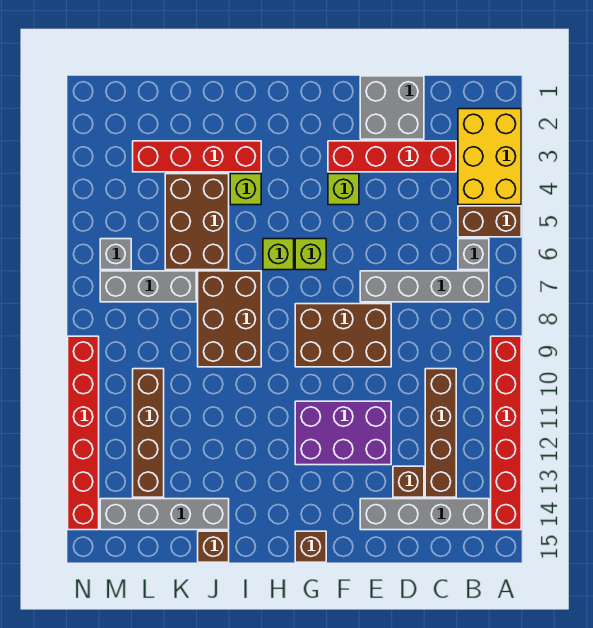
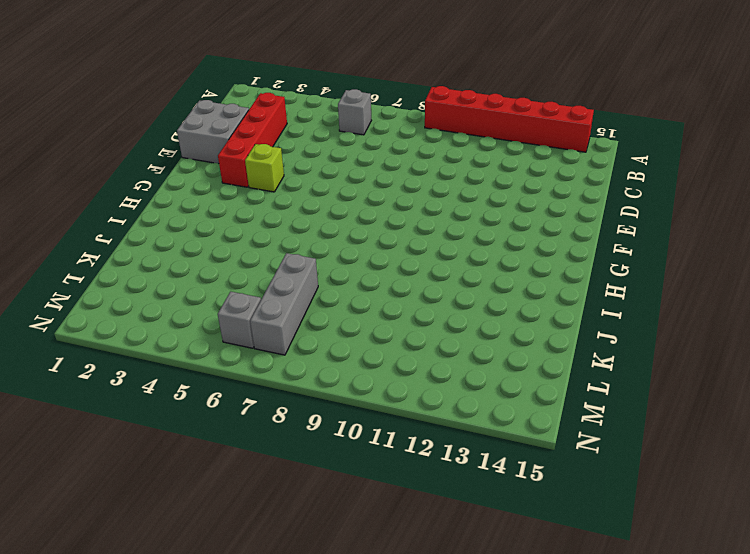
none -> yellow brick A2:B4 level 1
none -> brown brick A5:B5 level 1
none -> grey brick B7:E7 level 1

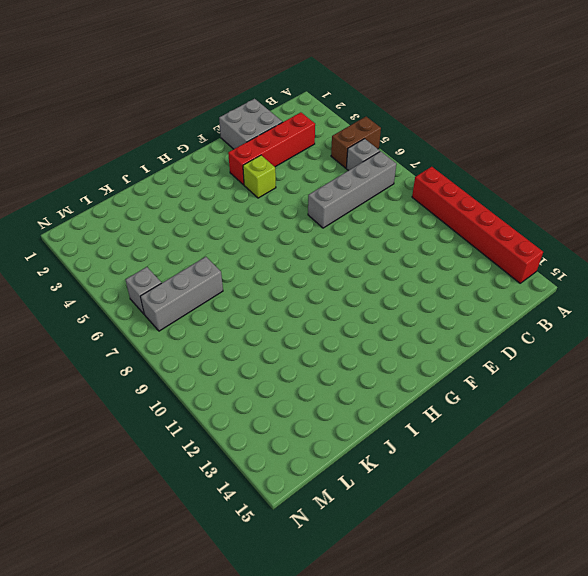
none -> yellow brick A2:B4 level 1
none -> grey brick B14:E14 level 1
none -> brown brick C10:C13 level 1

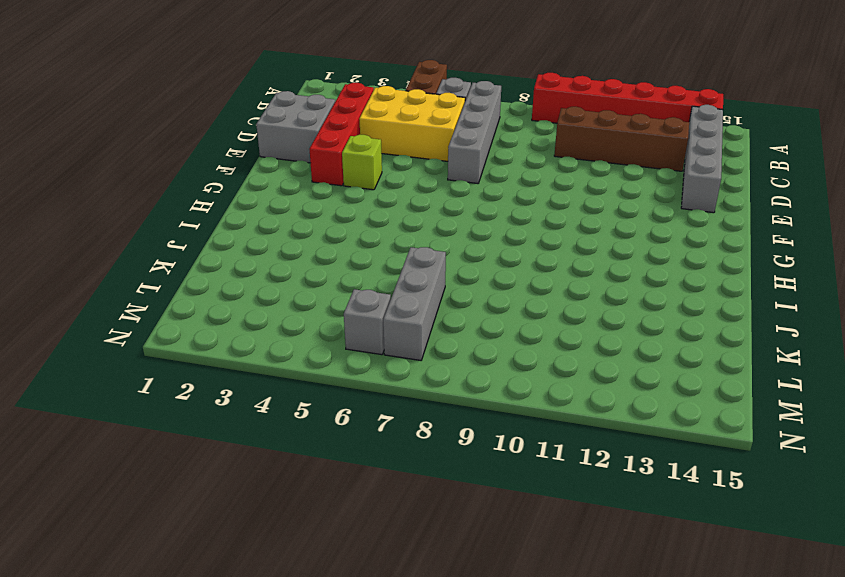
yellow brick C4:D6 level 1 -> yellow brick A2:B4 level 1
none -> brown brick D13 level 1
none -> brown brick E8:G9 level 1
none -> purple brick E11:G12 level 1

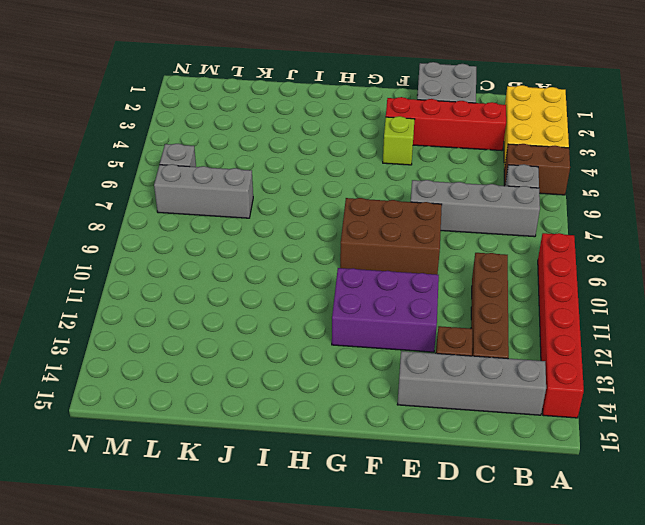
none -> lime brick G6 level 1
none -> brown brick G15 level 1
none -> lime brick H6 level 1

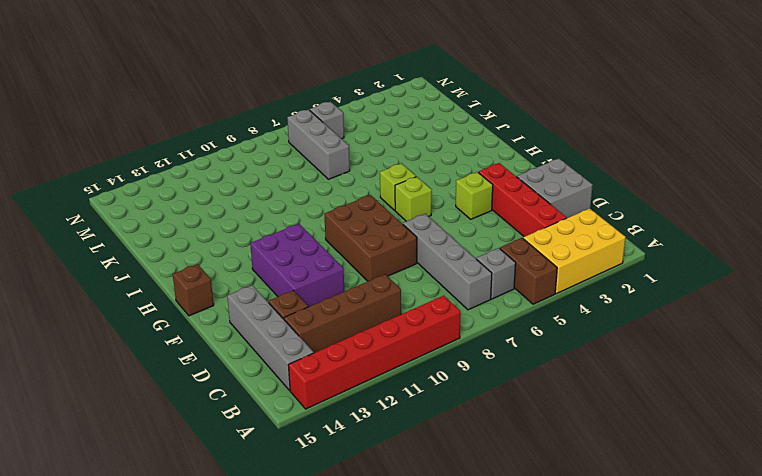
none -> red brick I3:L3 level 1
none -> lime brick I4 level 1
none -> brown brick I7:J9 level 1

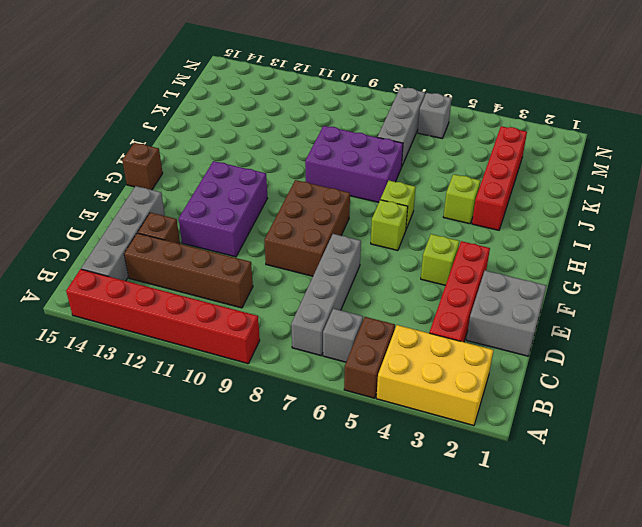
purple brick I7:J9 level 1 -> brown brick I7:J9 level 1
none -> brown brick J4:K6 level 1
none -> grey brick J14:M14 level 1
none -> brown brick J15 level 1

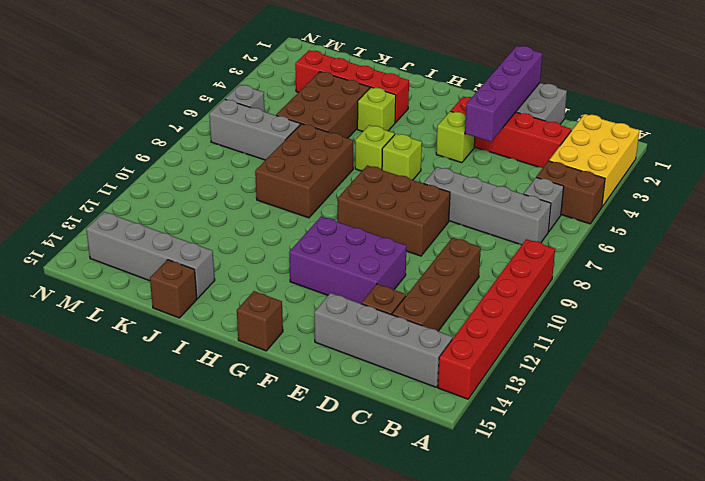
purple brick E1:E4 level 2 -> none
none -> brown brick L10:L13 level 1
none -> red brick N9:N14 level 1

